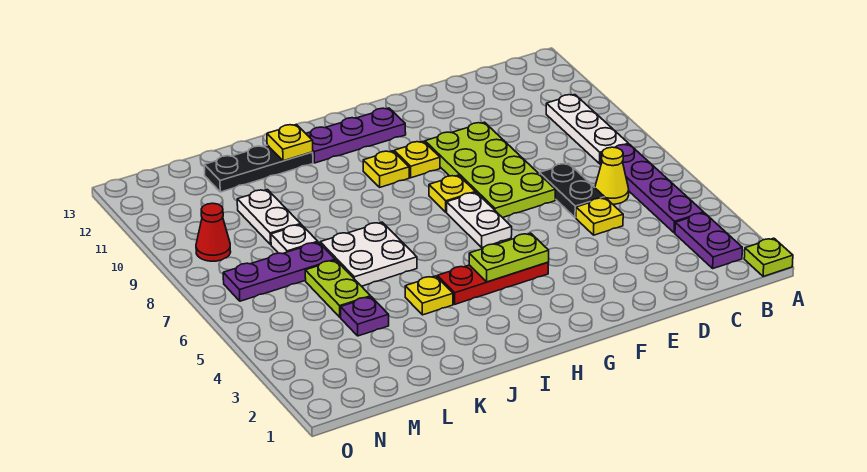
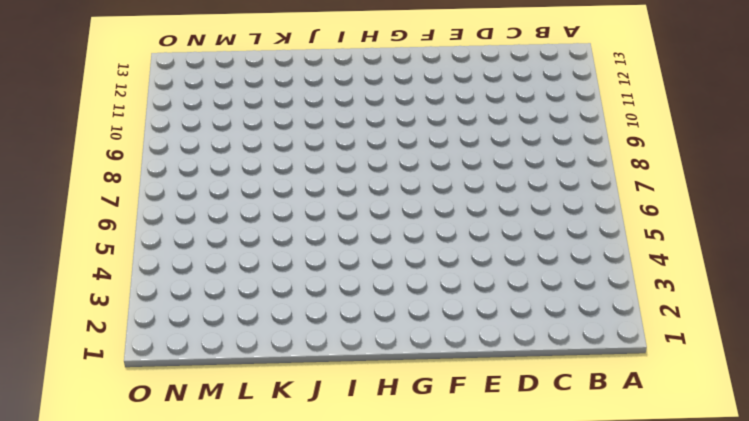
none -> lime plate A1 level 1
none -> purple plate B2:B3 level 1
none -> purple plate B4:B7 level 1

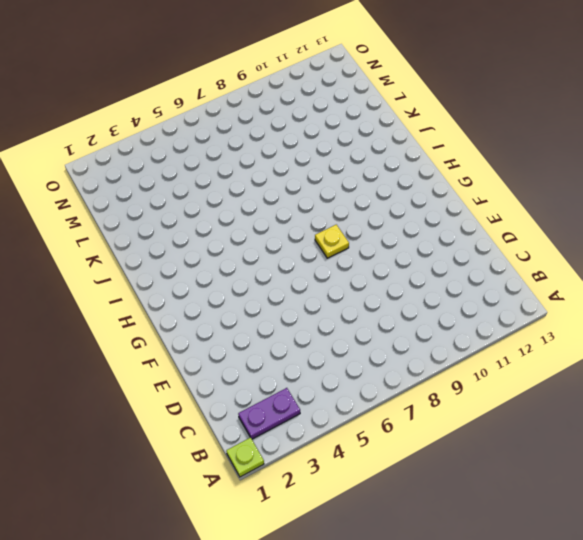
none -> purple plate B4:B7 level 1
none -> white plate B8:B10 level 1
none -> yellow cone C6 level 1

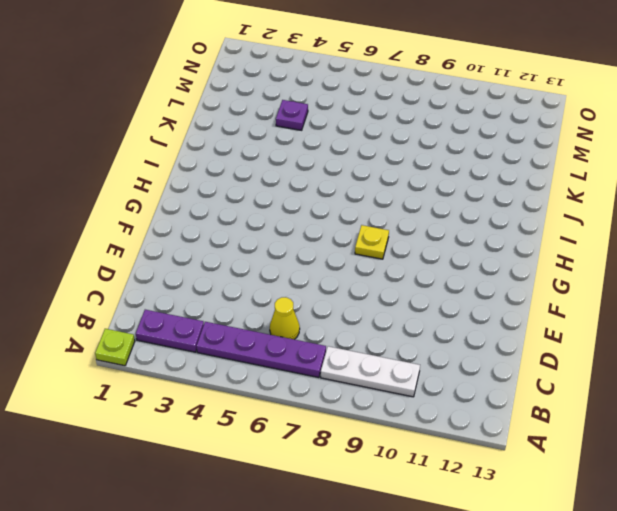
none -> yellow plate D5 level 1
none -> black plate D6:D7 level 1
none -> lime plate E7:F10 level 1

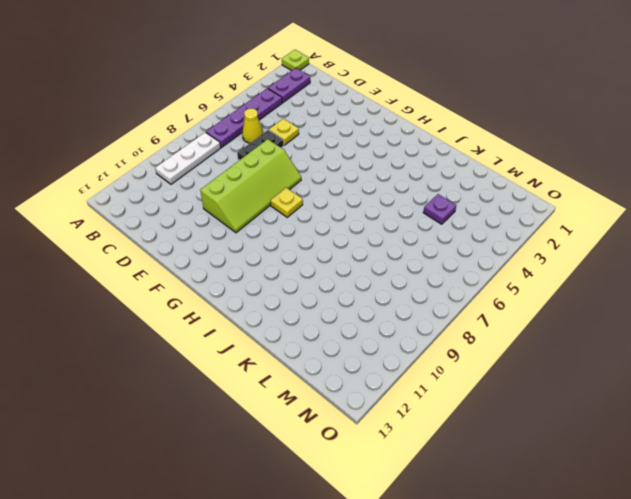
lime slope E7:F10 level 1 top E -> lime plate E7:F10 level 1
none -> red plate G4:I4 level 1
none -> white plate G6:G7 level 1
none -> yellow plate G10 level 1

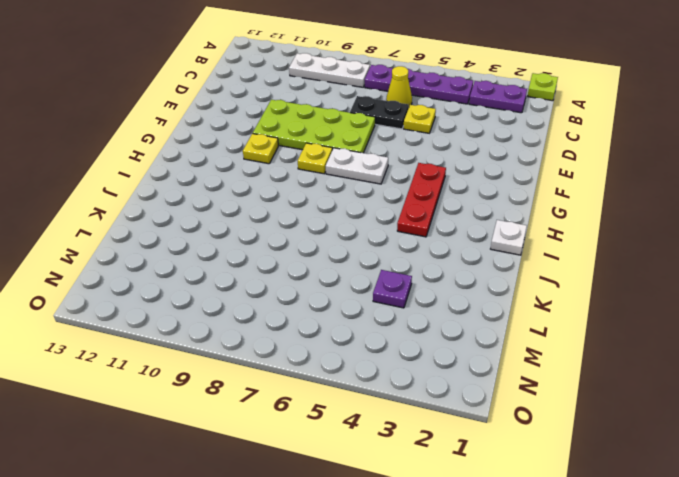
white plate I1 level 1 -> white plate L8 level 1
none -> purple plate G12:I12 level 1
none -> yellow plate H10 level 1
none -> yellow plate J4 level 1

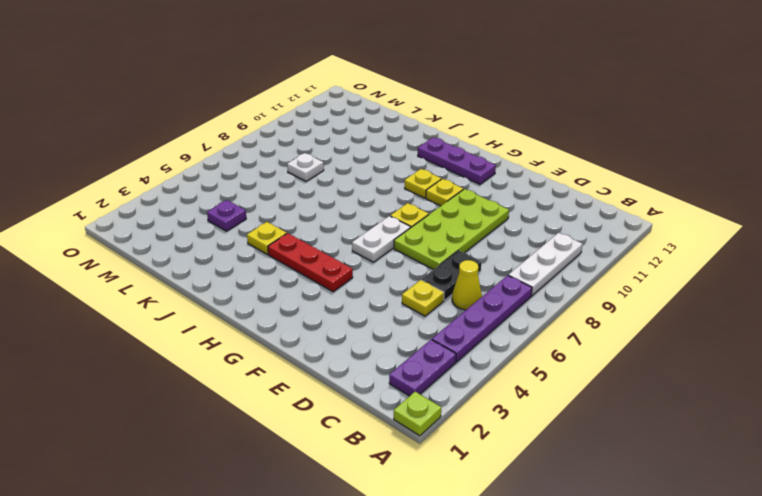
none -> white plate J6:K7 level 1
none -> black plate J12:L12 level 1
none -> lime plate L5:L6 level 1

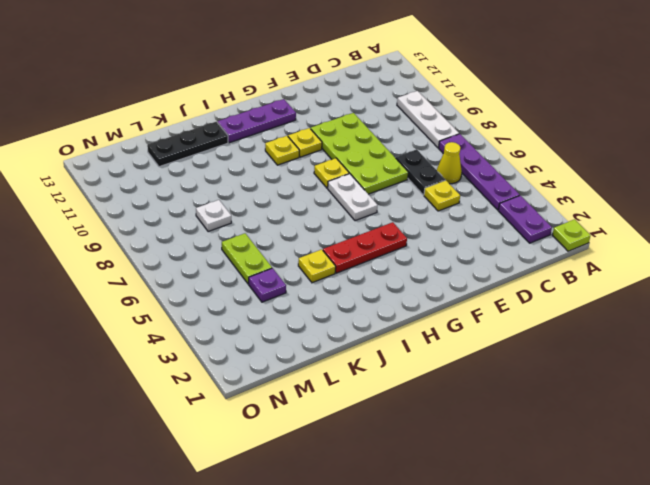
none -> white plate J6:K7 level 1
none -> purple plate L7:N7 level 1
none -> white plate L9:L10 level 1

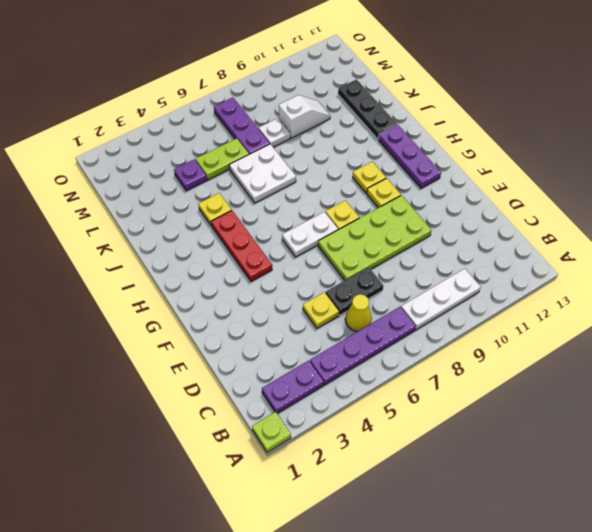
white slope L9:L10 level 1 top 9 -> white plate L9:L10 level 1
none -> red cone N9 level 1
none -> lime plate G4:H4 level 2
none -> yellow plate J12 level 2

